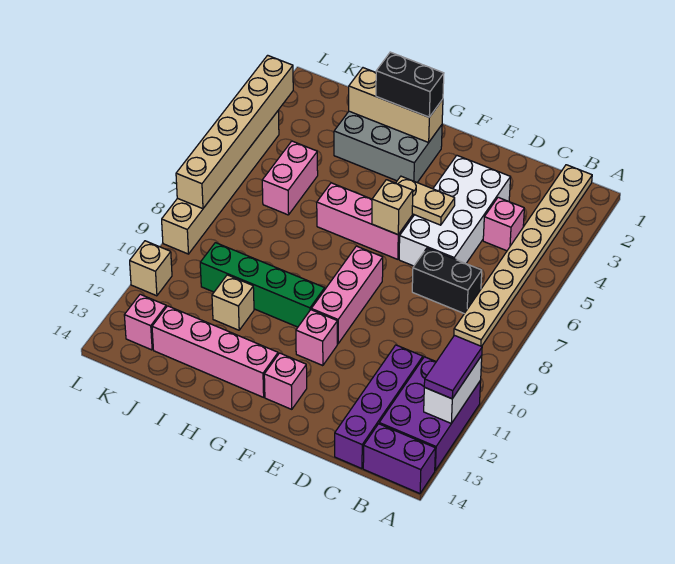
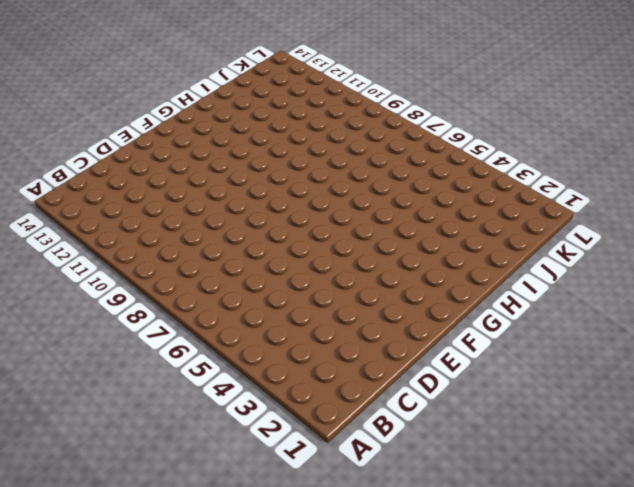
none -> purple brick A11:B13 level 1
none -> purple brick A14:B14 level 1
none -> tan plate B1:B8 level 1

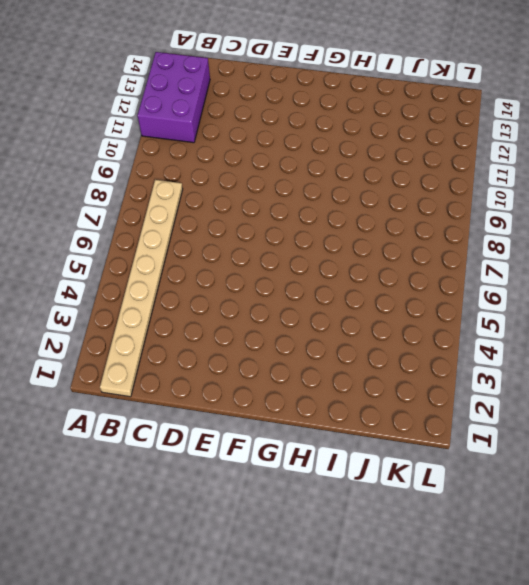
none -> purple brick A14:B14 level 1
none -> pink brick C4 level 1
none -> black brick C7:D7 level 1

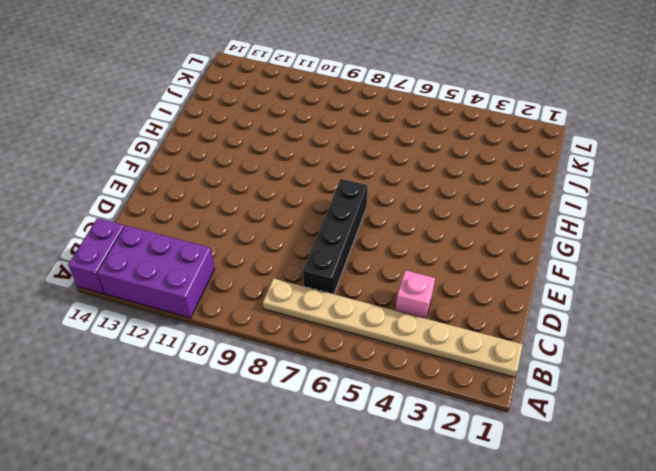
black brick C7:F7 level 1 -> black brick C7:D7 level 1
none -> purple brick C11:C14 level 1
none -> white brick D3:E6 level 1
none -> pink brick F6:H6 level 1

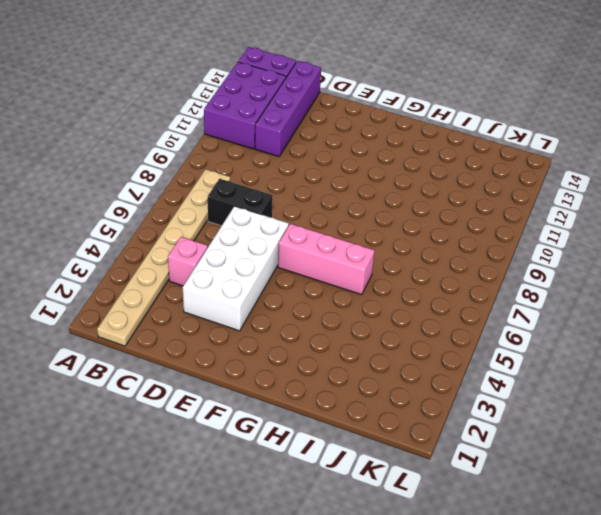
none -> pink brick F8:F10 level 1
none -> pink brick F11 level 1
none -> pink brick F13 level 1

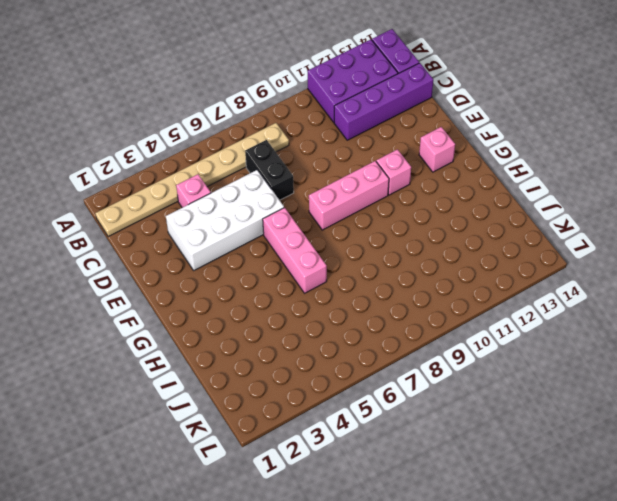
none -> grey brick G2:I3 level 1
none -> green brick G10:J10 level 1
none -> pink brick G13:J13 level 1

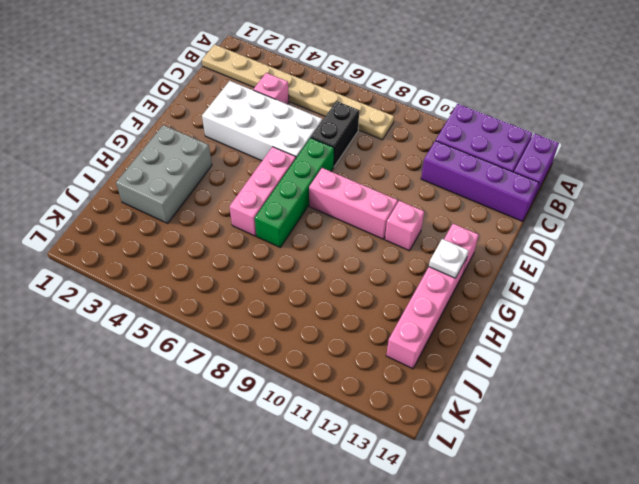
green brick E7:H7 level 1 -> green brick G10:J10 level 1
white plate G13 level 2 -> none
none -> tan brick I11 level 1
none -> pink brick J5:J6 level 1
none -> pink brick K13 level 1

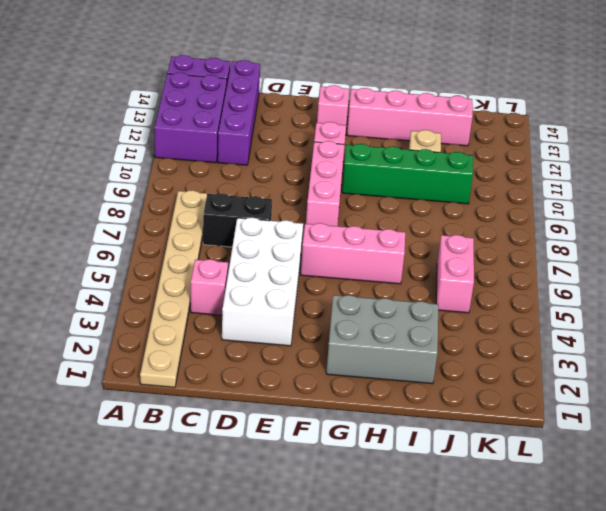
none -> pink brick K13 level 1
none -> tan brick L4:L9 level 1
none -> tan brick L11 level 1

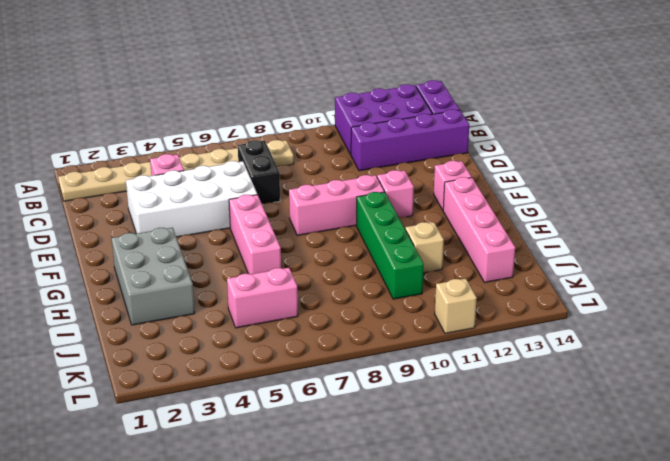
none -> pink brick K13 level 1
none -> tan brick L4:L9 level 1
none -> white brick A11:A12 level 2

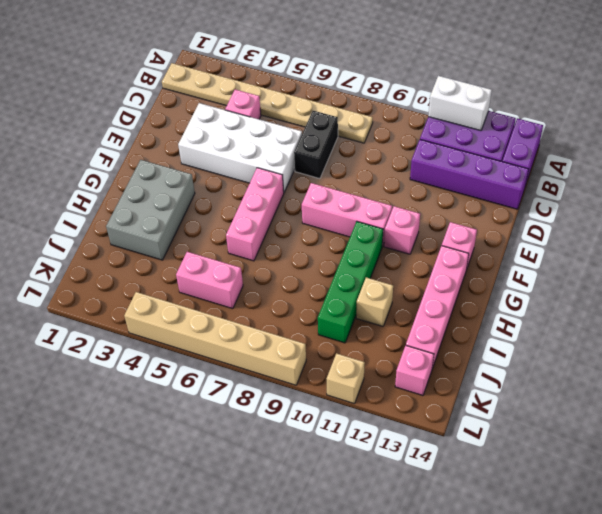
none -> tan plate E5:F5 level 2
none -> tan brick F6 level 2
none -> tan brick G2:I2 level 2

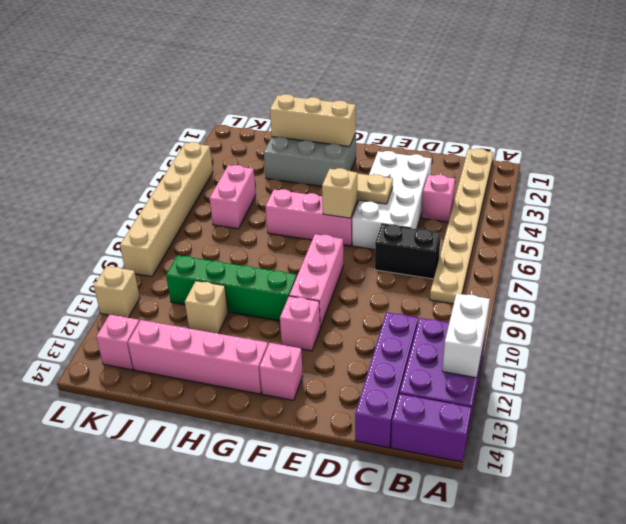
none -> tan brick L3:L8 level 2
none -> purple tile A11:A12 level 3
none -> black brick G2:H2 level 3

